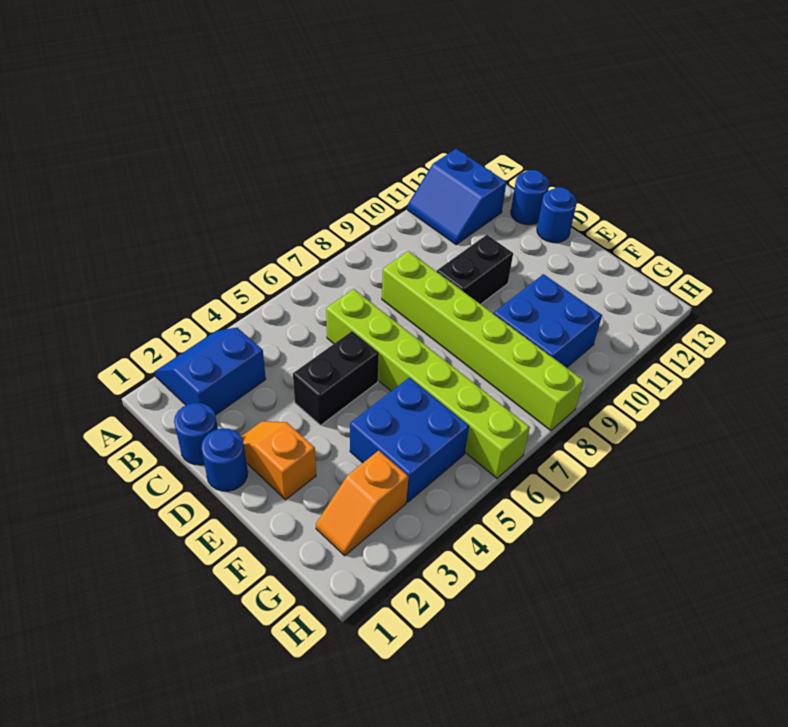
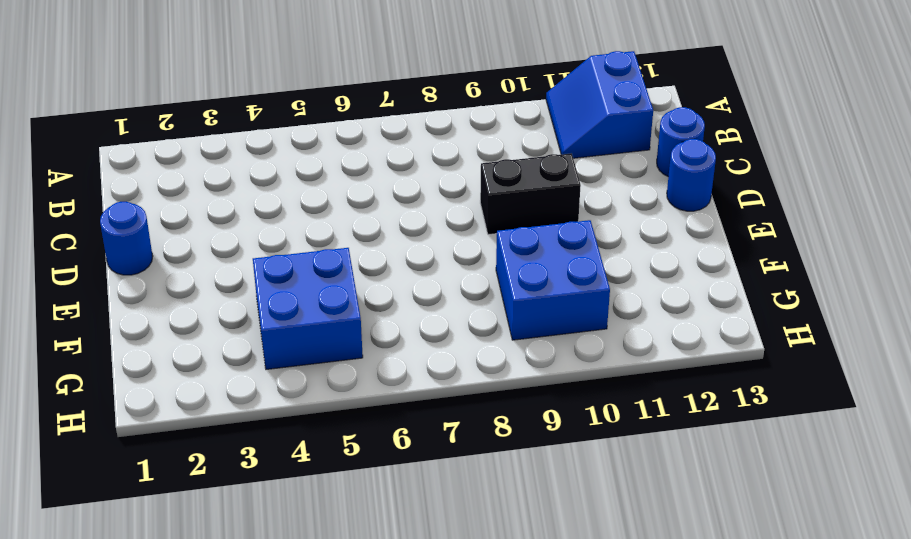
none -> blue slope A2:B3 level 1 top B
none -> blue round brick C1 level 1
none -> lime brick C6:H6 level 1

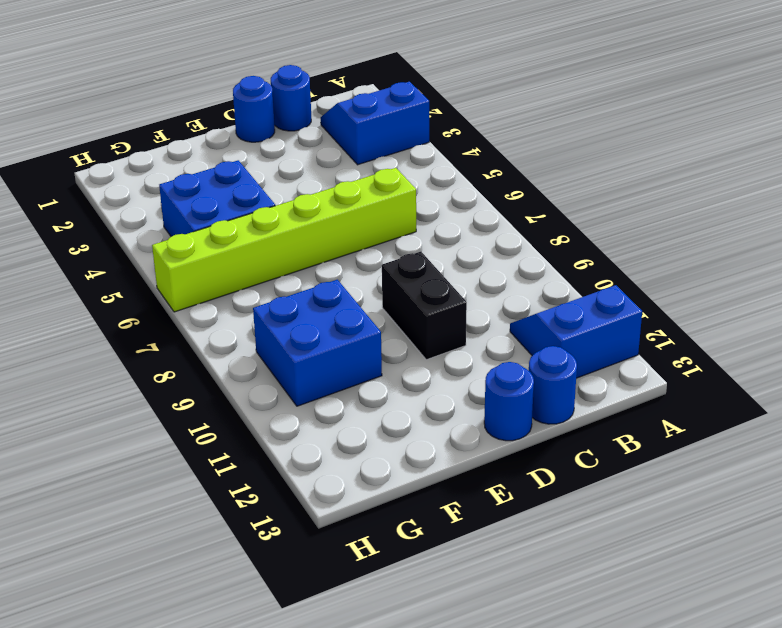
blue slope A2:B3 level 1 top 3 -> blue slope A2:B3 level 1 top B
none -> lime brick C8:H8 level 1
none -> orange slope D2:E2 level 1 top E
none -> black brick D4:D5 level 1

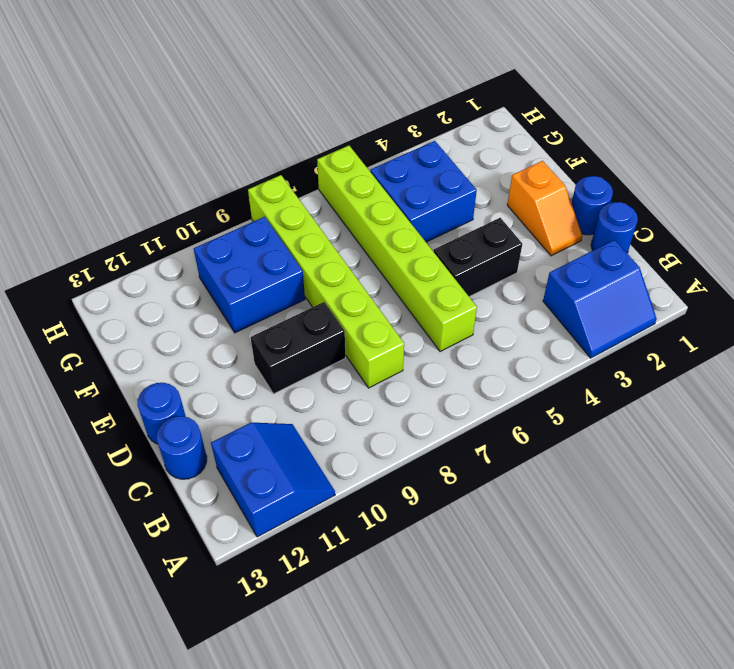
none -> orange slope G2:G3 level 1 top 3

